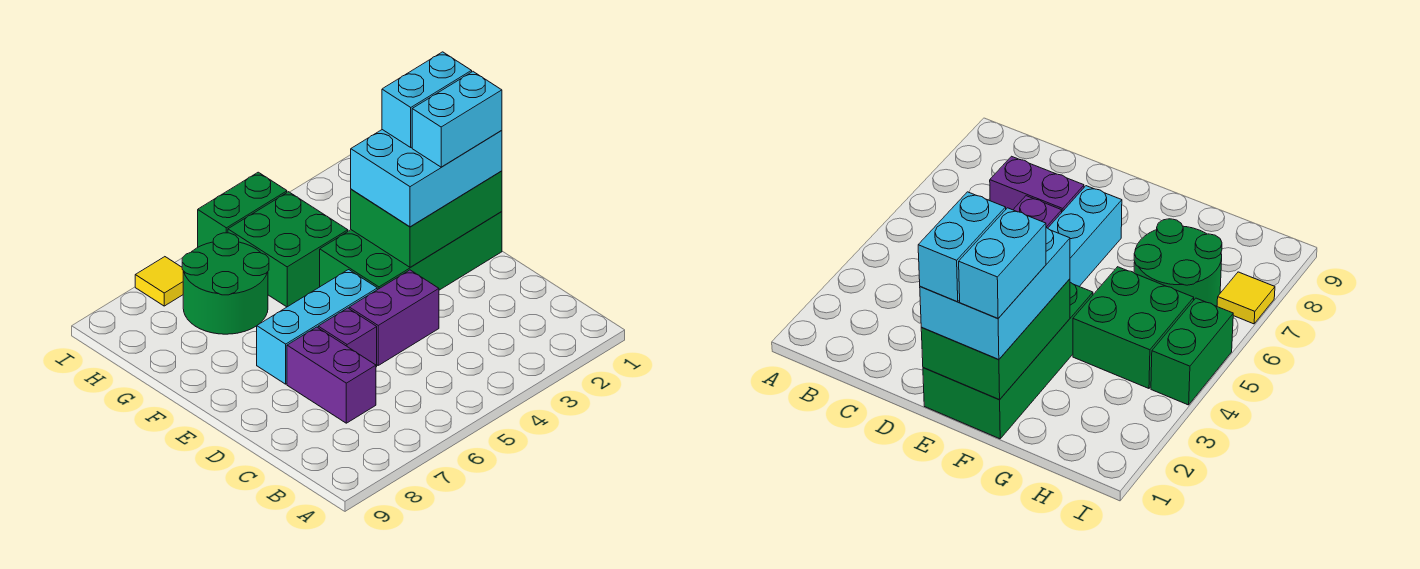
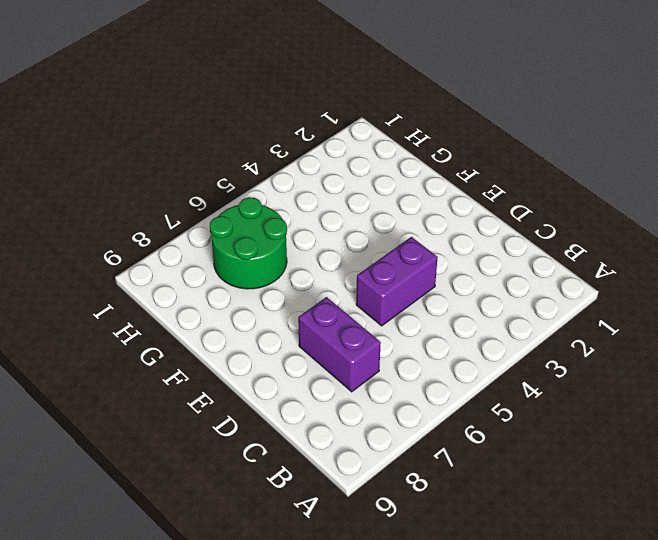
none -> purple brick D6 level 1
none -> green brick E1:F4 level 1
none -> cyan brick E5:E7 level 1

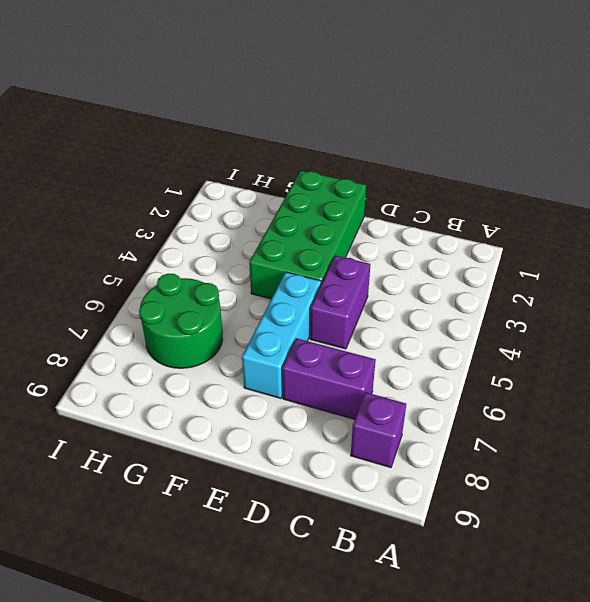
purple brick B8 level 1 -> purple brick D6 level 1
none -> green brick G4:H5 level 1
none -> green brick I4:I5 level 1
none -> yellow tile I7 level 1

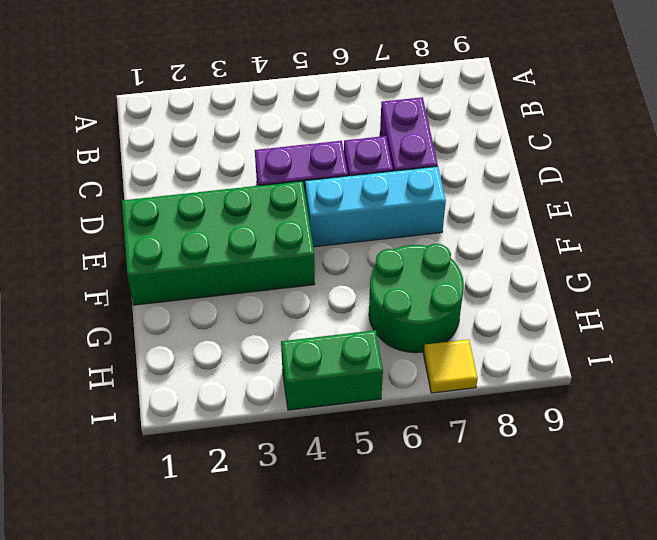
none -> green brick G4:H5 level 1
none -> green brick E1:F3 level 2
none -> cyan brick E1:F3 level 3

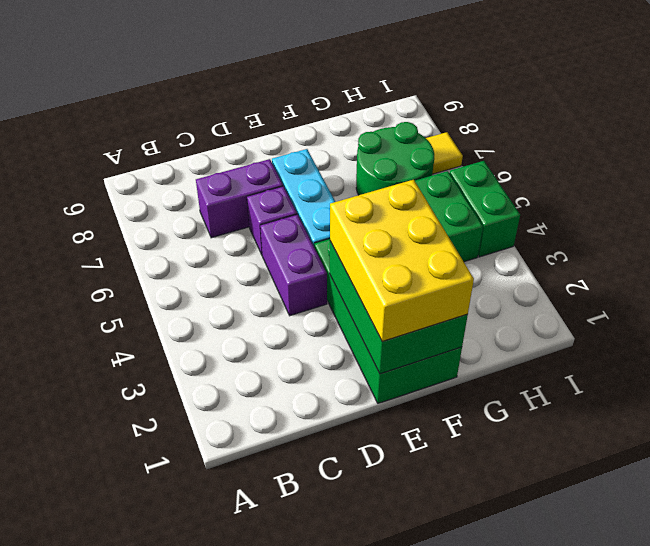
yellow brick E1:F3 level 3 -> cyan brick E1:F3 level 3
none -> cyan brick E1:E2 level 4
none -> cyan brick F1:F2 level 4

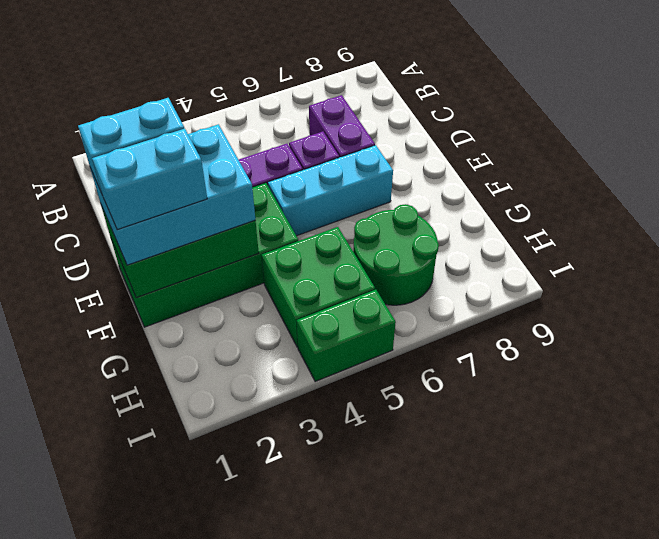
none -> yellow tile I7 level 1

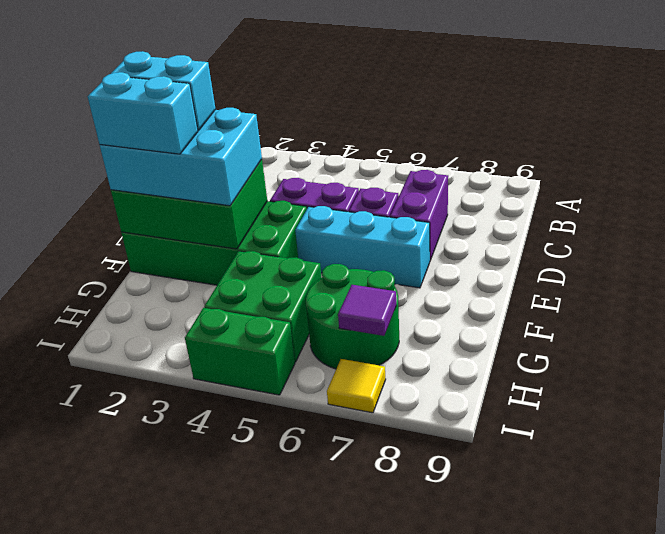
purple tile H7 level 2 -> none

